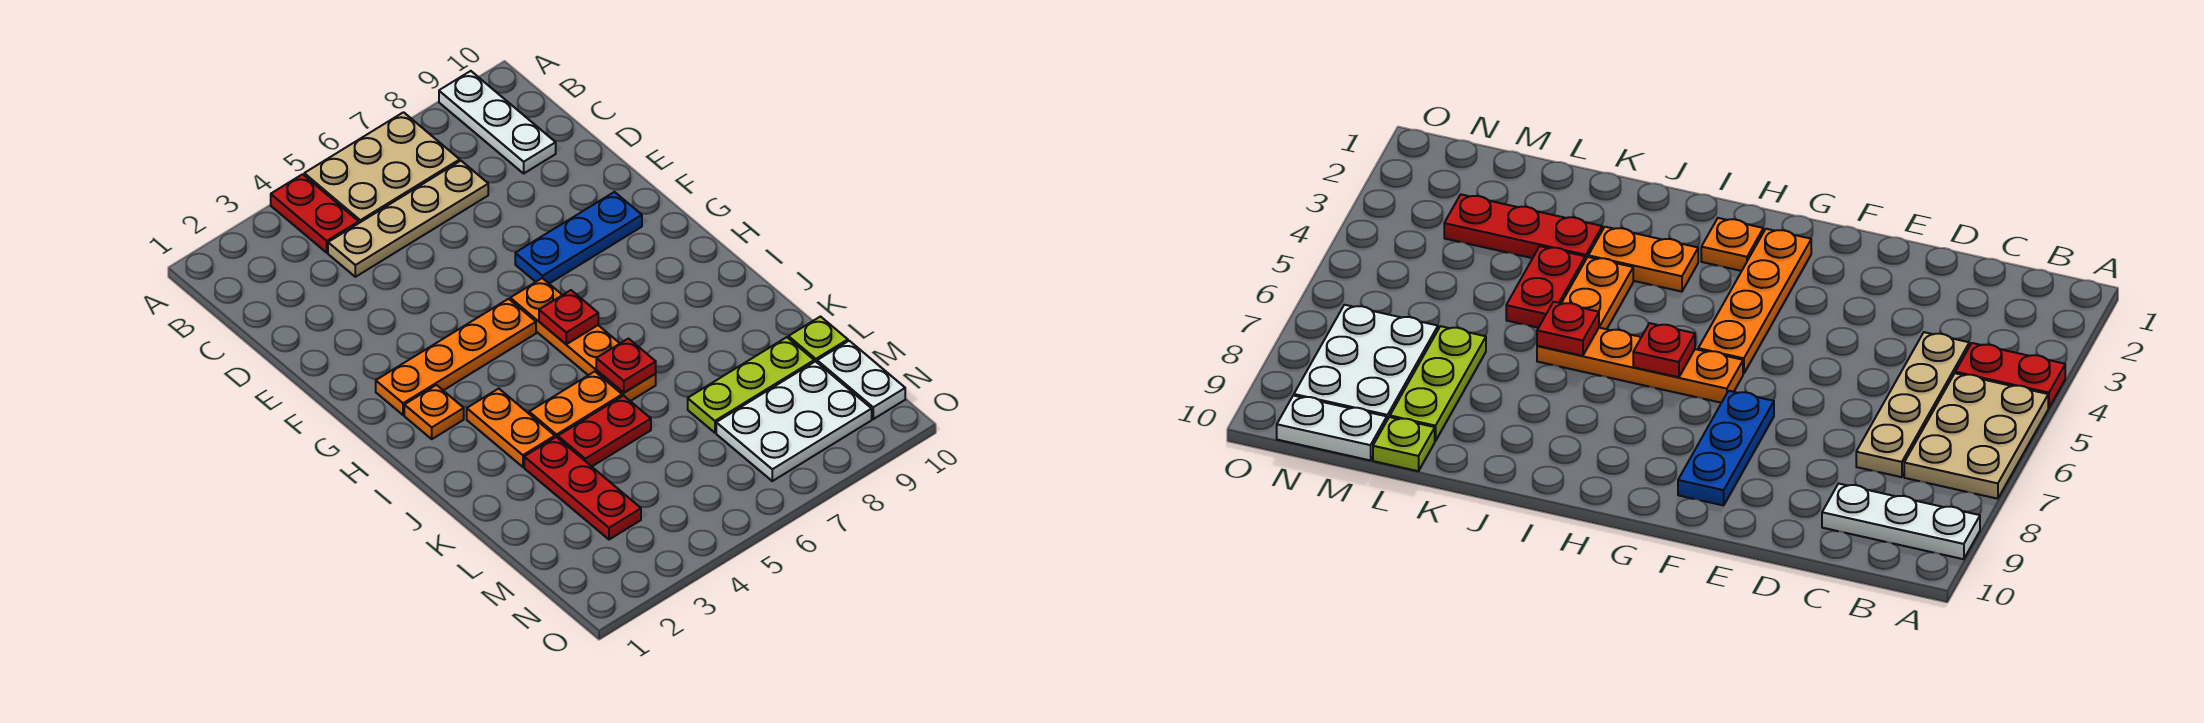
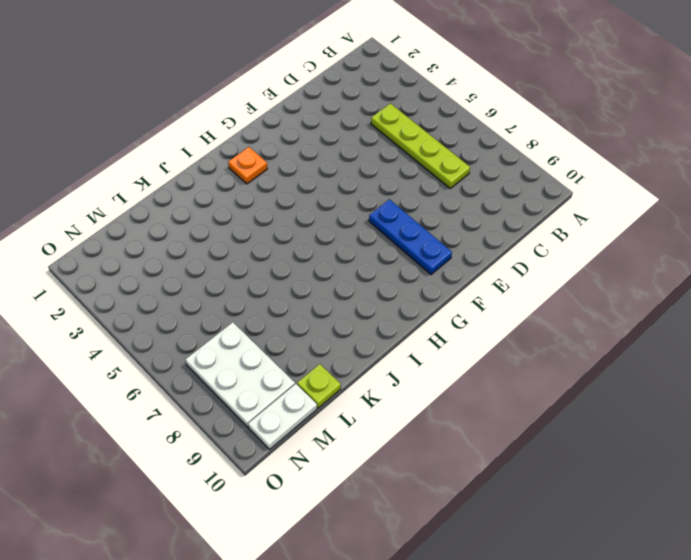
lime plate C4:C7 level 1 -> tan plate C4:C7 level 1
none -> red plate A4:B4 level 1
none -> tan plate A5:B7 level 1
none -> white plate A9:C9 level 1

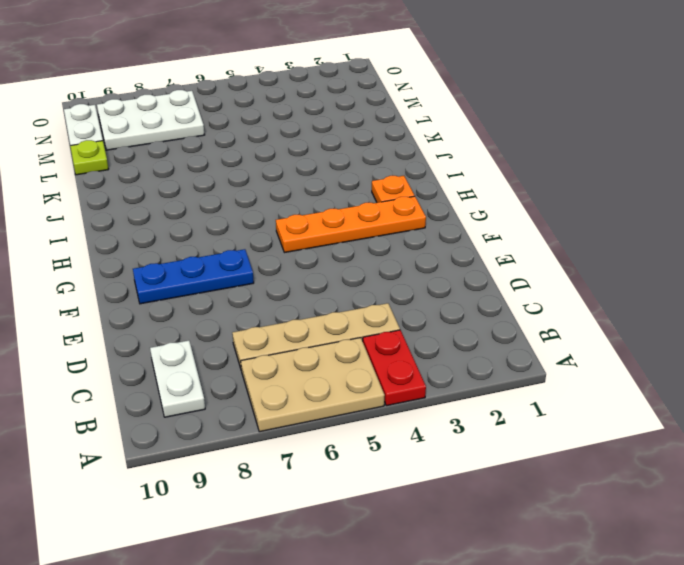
white plate B9:C9 level 1 -> white plate A9:C9 level 1
none -> orange plate G6:J6 level 1
none -> orange plate I3:J3 level 1
none -> orange plate J4:J5 level 1

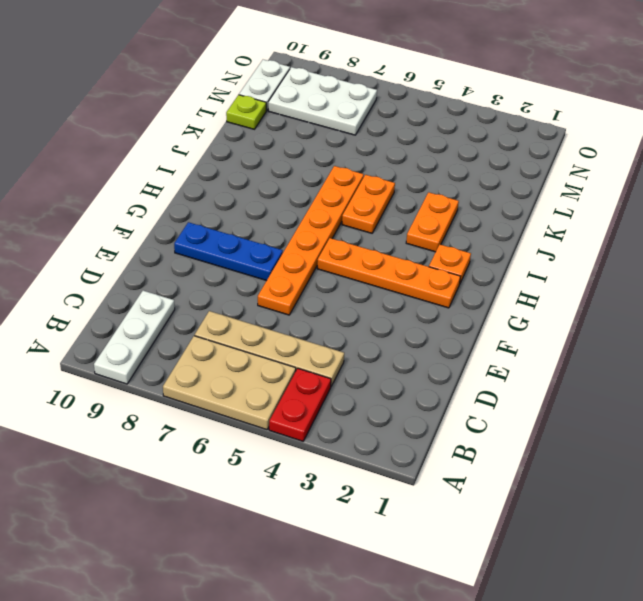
orange plate E6:J6 level 1 -> orange plate G6:J6 level 1
orange plate I5:J5 level 1 -> orange plate J4:J5 level 1
none -> red plate K3:M3 level 1
none -> red plate K4:K5 level 1
none -> lime plate L7:L9 level 1

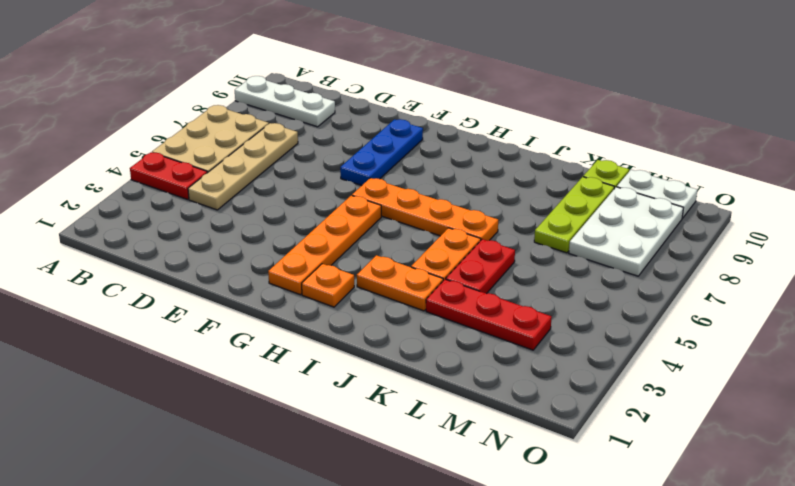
none -> red plate H6 level 2
none -> red plate J6 level 2

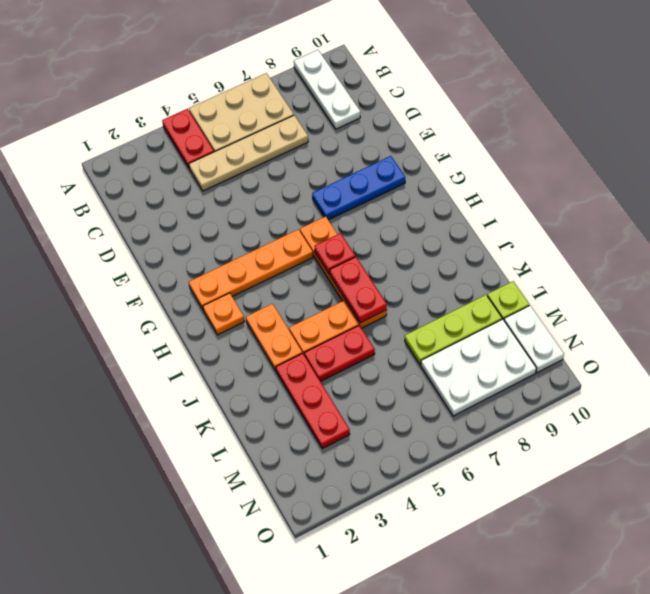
red plate I6:J6 level 2 -> red plate J6 level 2

